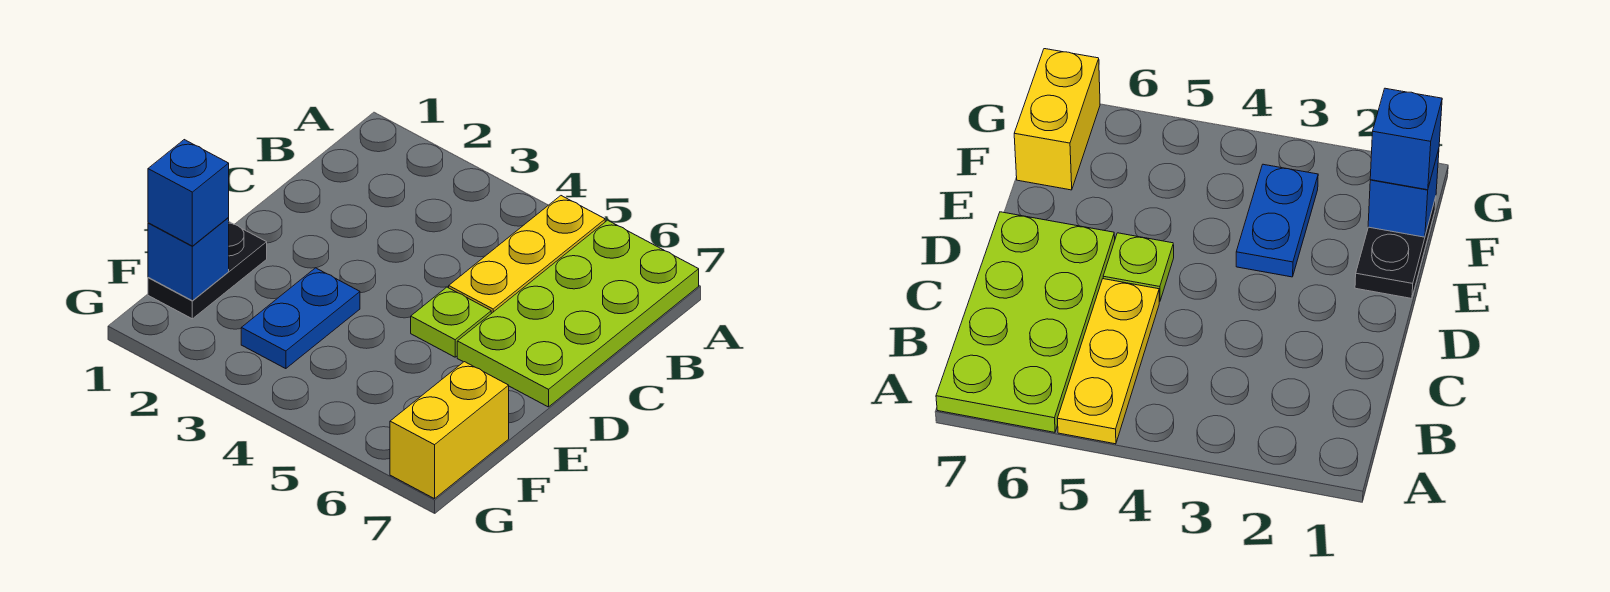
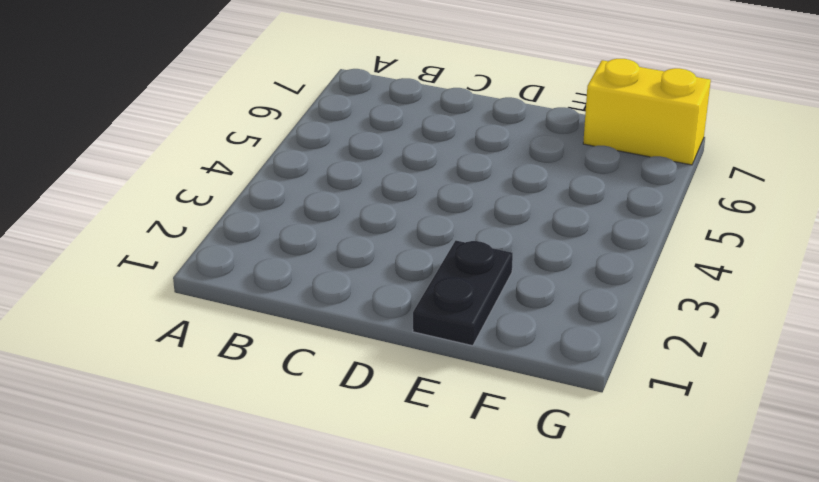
black plate E1:E2 level 1 -> black plate E1:F1 level 1
none -> yellow plate A5:C5 level 1
none -> lime plate A6:D7 level 1

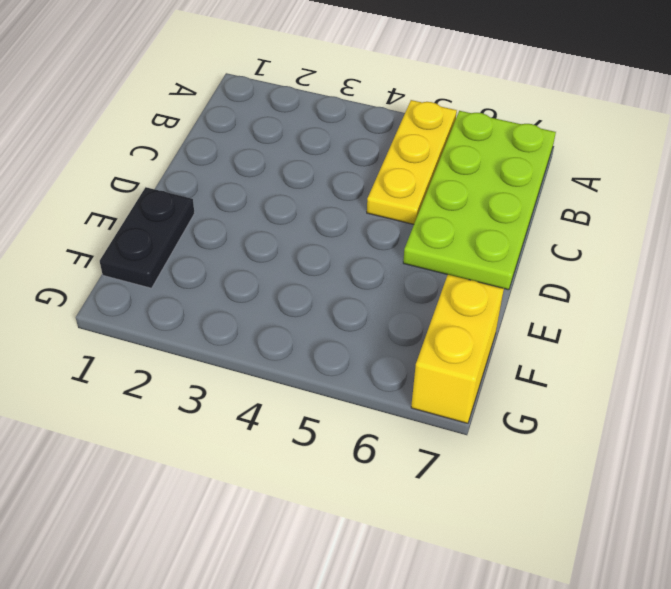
none -> lime plate D5 level 1
none -> blue plate E3:F3 level 1

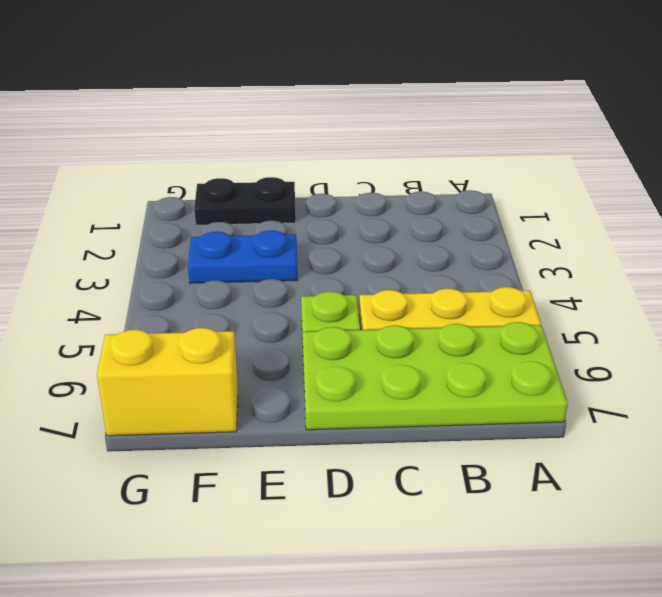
none -> blue brick F1 level 2
none -> blue brick F1 level 3

